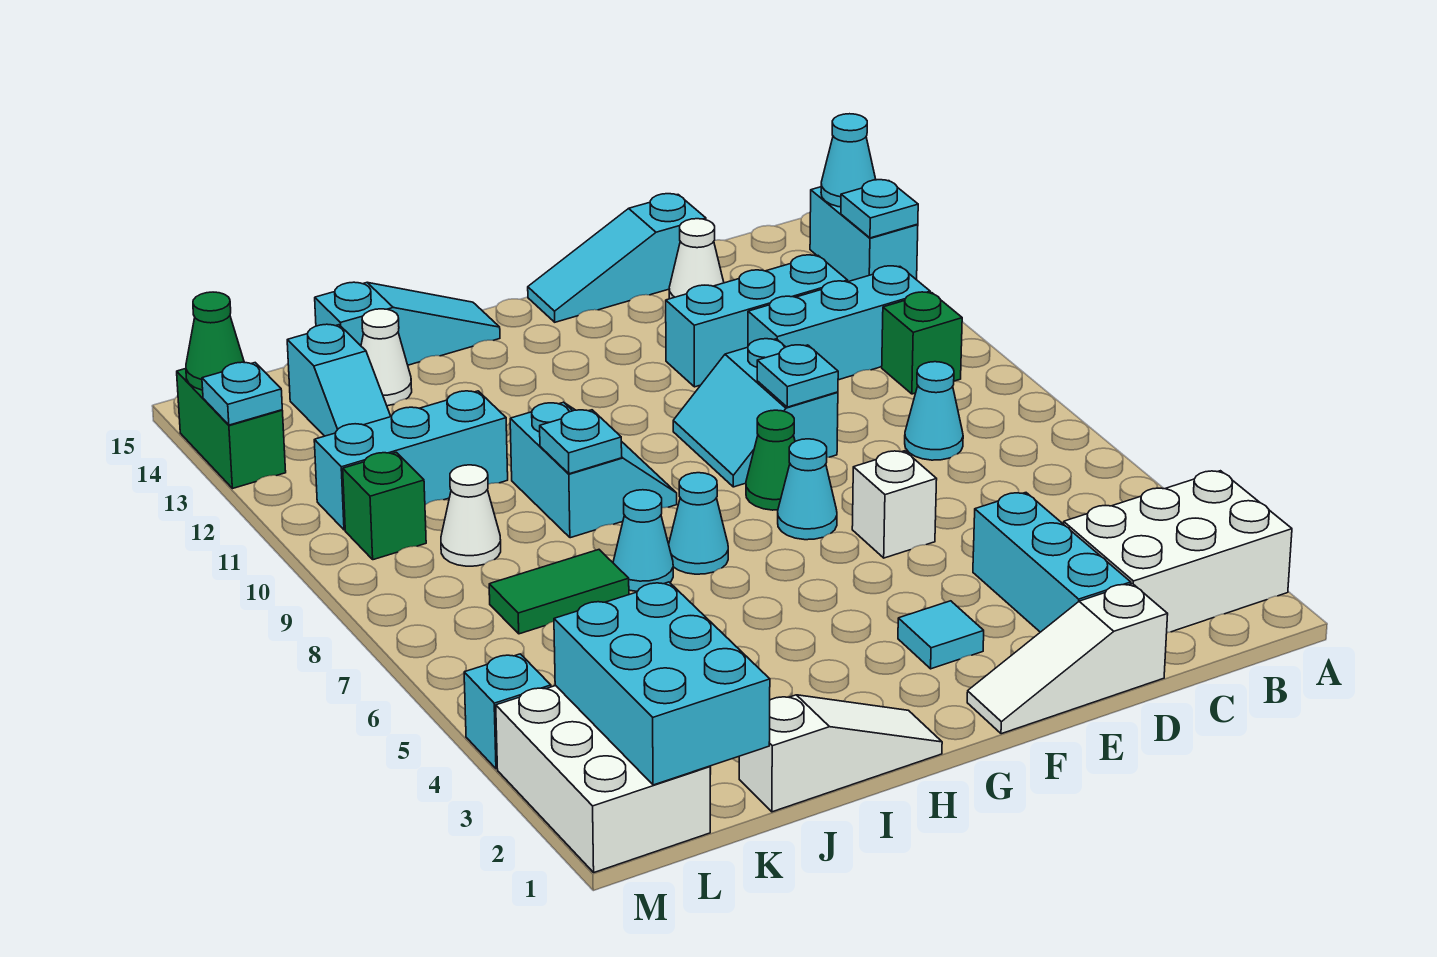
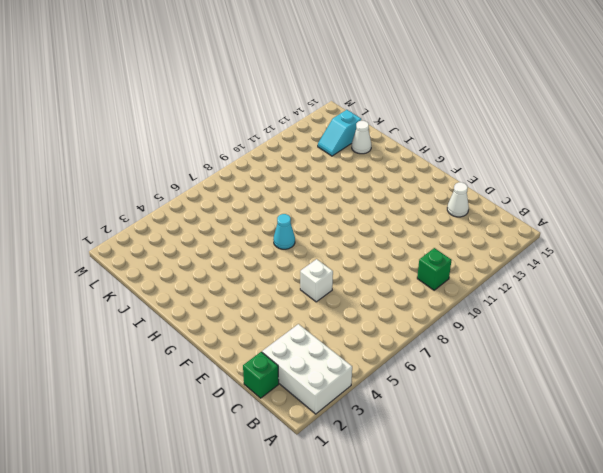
green brick C1 level 1 -> green brick L10 level 1
none -> cyan brick A13:A14 level 1
none -> cyan brick B11:D11 level 1
none -> cyan cone C8 level 1
none -> cyan brick C12:E12 level 1

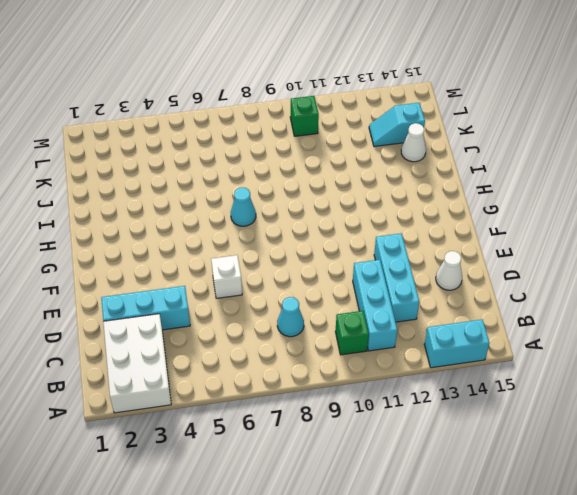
none -> white slope D1:F1 level 1 top D
none -> cyan slope D15:F15 level 1 top D
none -> cyan slope E9:F10 level 1 top E
none -> cyan tile F3 level 1

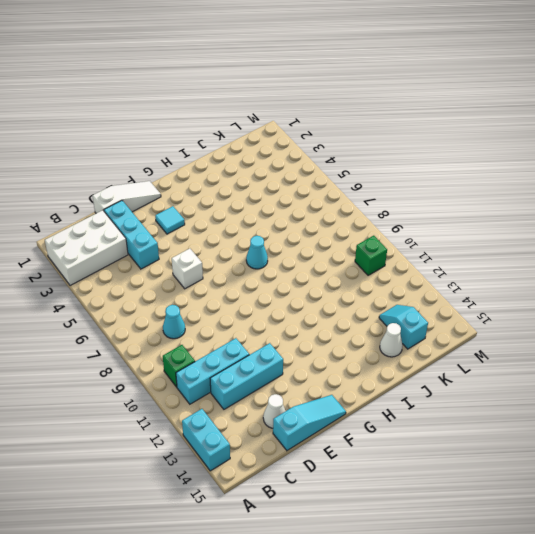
none -> cyan slope E9:F10 level 1 top E
none -> cyan cone F7 level 1
none -> green cone F8 level 1
none -> white slope H1:J1 level 1 top J

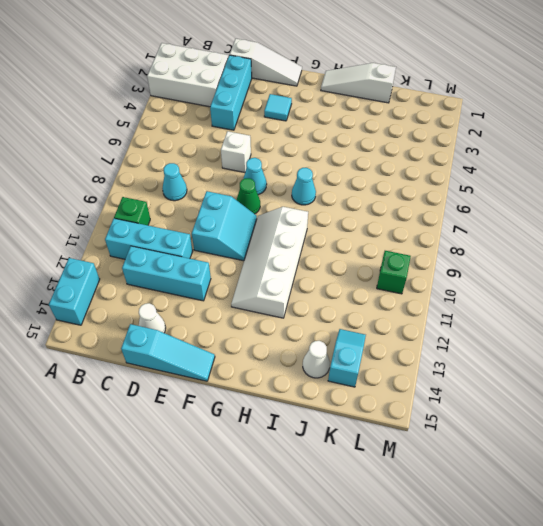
white slope G9:H12 level 1 top H -> cyan slope H9:I10 level 1 top I
none -> cyan slope H15:J15 level 1 top J
none -> cyan cone I7 level 1
none -> green tile J7:K7 level 1
none -> cyan brick J11:L11 level 1

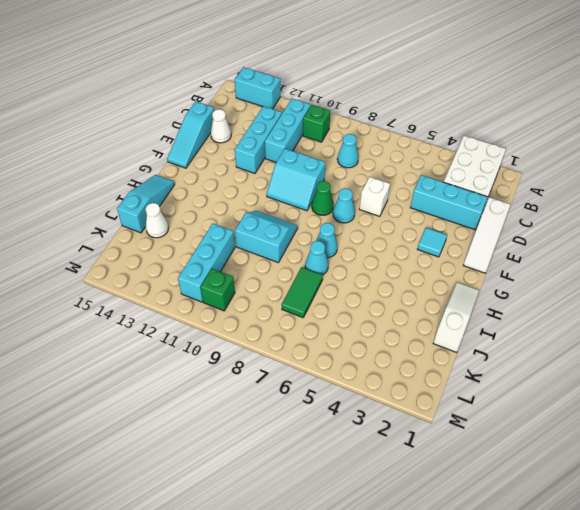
none -> white cone K9 level 1
none -> cyan slope K13:K14 level 1 top 14
none -> white brick L1:M3 level 1
none -> cyan brick M4 level 1

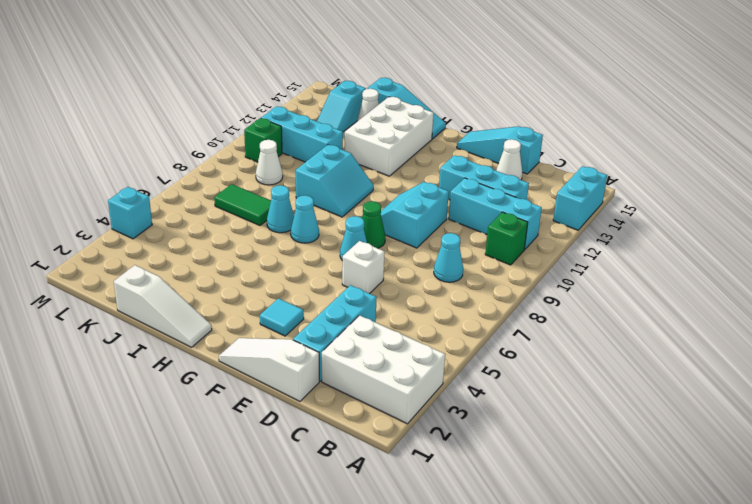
white brick H12:I14 level 1 -> white brick L1:M3 level 1
none -> green brick M13:M14 level 1
none -> cyan plate A13 level 2
none -> cyan cone A14 level 2
none -> cyan plate E9 level 2

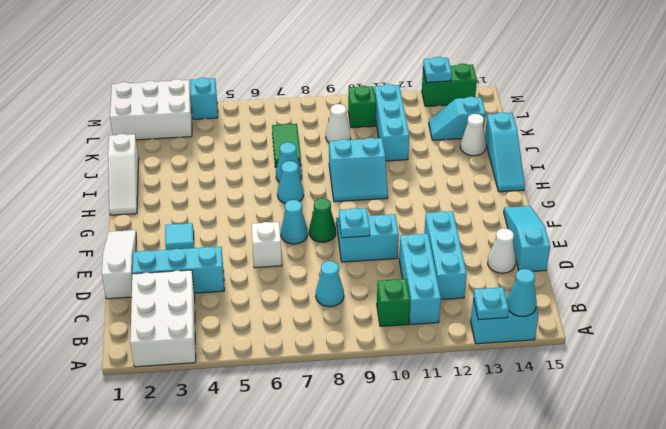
none -> cyan plate I9 level 2
none -> cyan brick K1:L3 level 2
none -> green cone M14 level 2

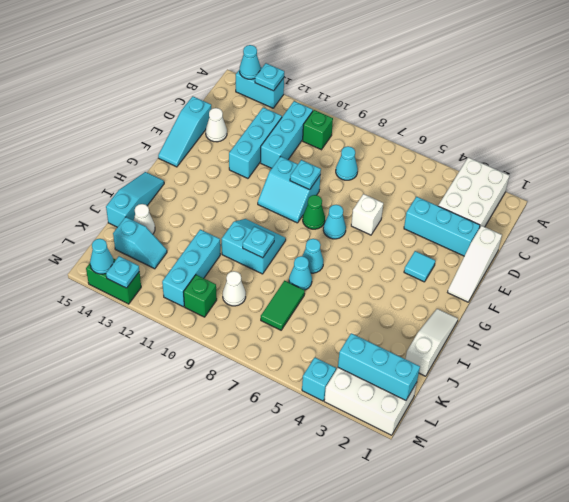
cyan brick L1:L3 level 2 -> cyan brick K1:L3 level 2
cyan cone M14 level 2 -> green cone M14 level 2

